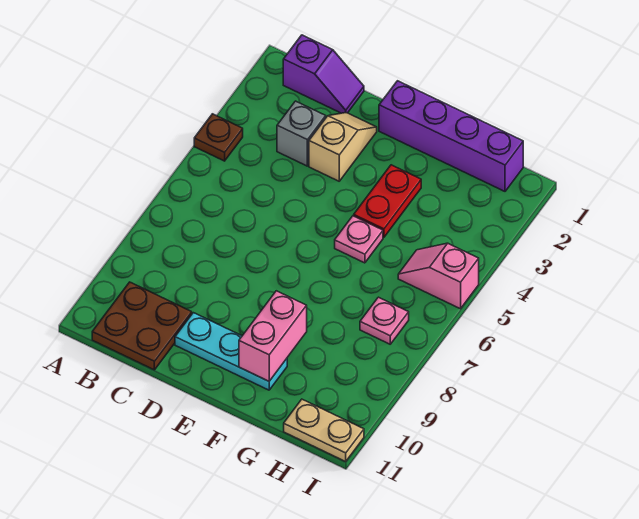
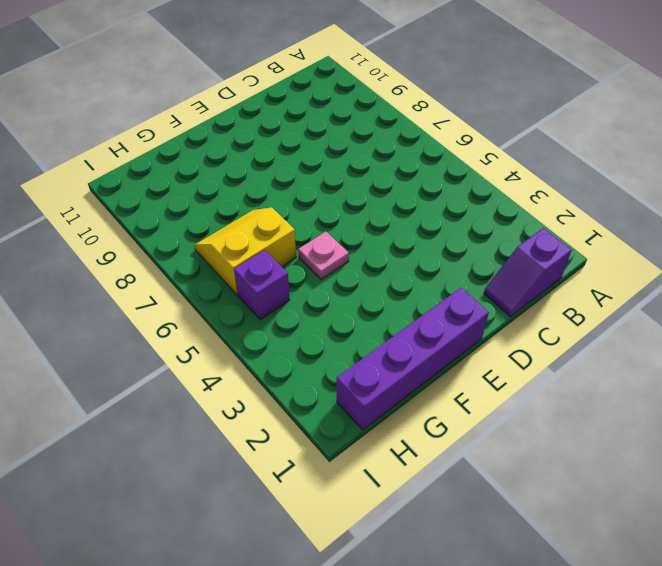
yellow slope G6:H7 level 1 top 6 -> pink plate H7 level 1
purple brick H5 level 1 -> pink slope H5:I5 level 1 top I
none -> brown plate A4 level 1
none -> brown plate B10:C11 level 1
none -> grey brick C3 level 1

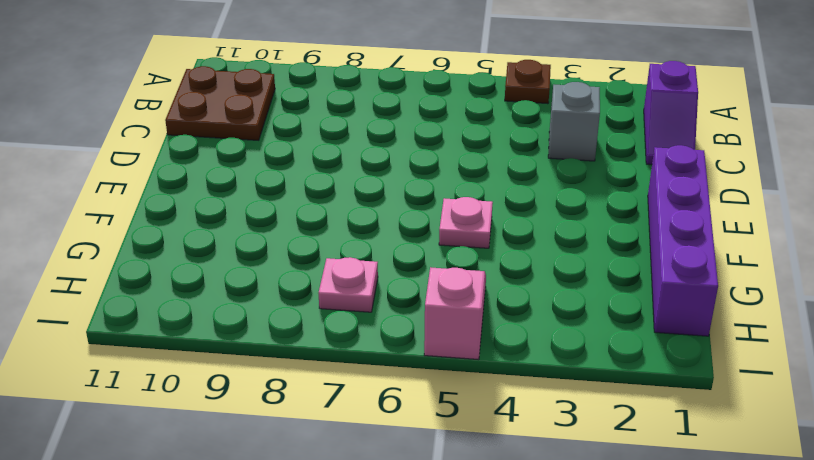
none -> tan slope D2:D3 level 1 top 3
none -> cyan plate D10:F10 level 1
none -> red plate F3:F4 level 1

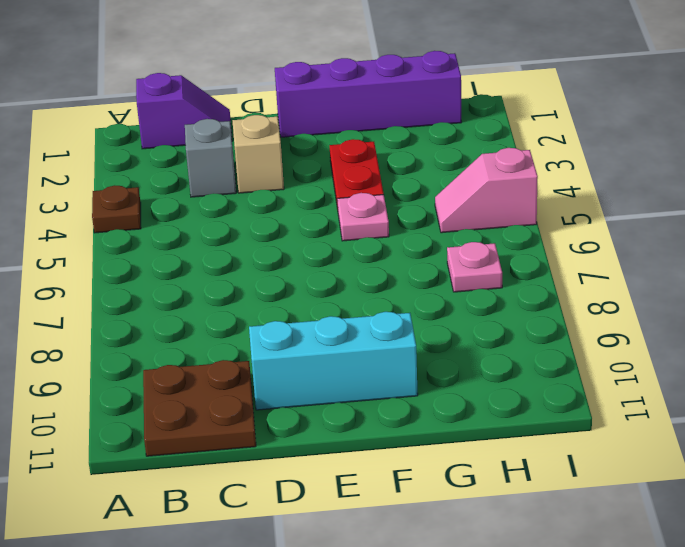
cyan brick D10:F10 level 1 -> cyan plate D10:F10 level 1
none -> tan plate H11:I11 level 1
none -> pink brick F9:F10 level 2

